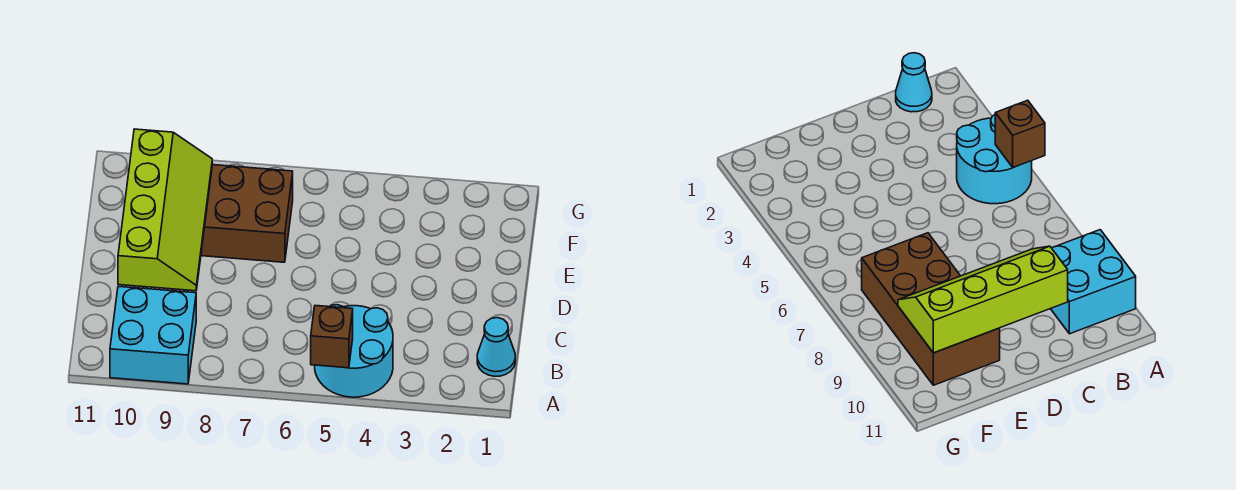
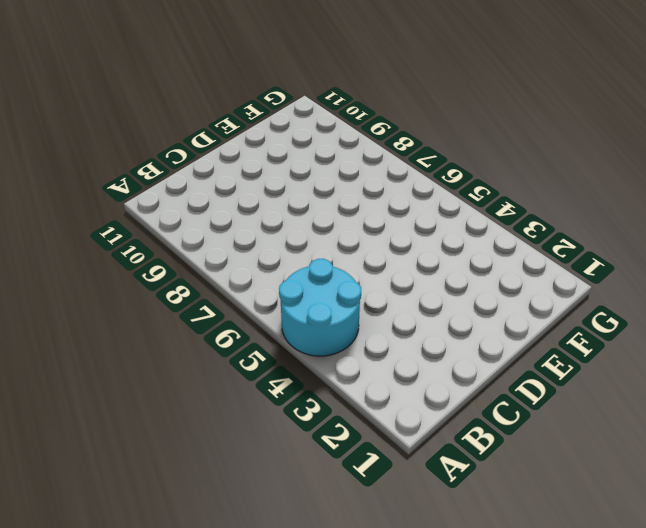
none -> cyan brick A9:B10 level 1
none -> cyan cone B1 level 1

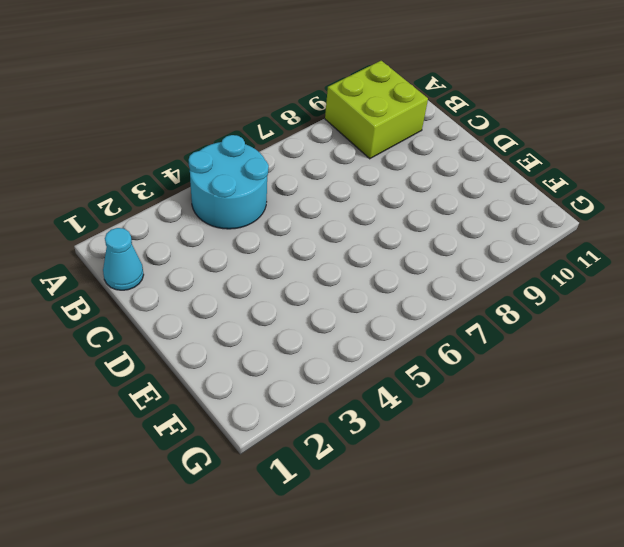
lime brick A9:B10 level 1 -> cyan brick A9:B10 level 1
none -> brown brick E7:F10 level 1
none -> brown brick A5 level 2

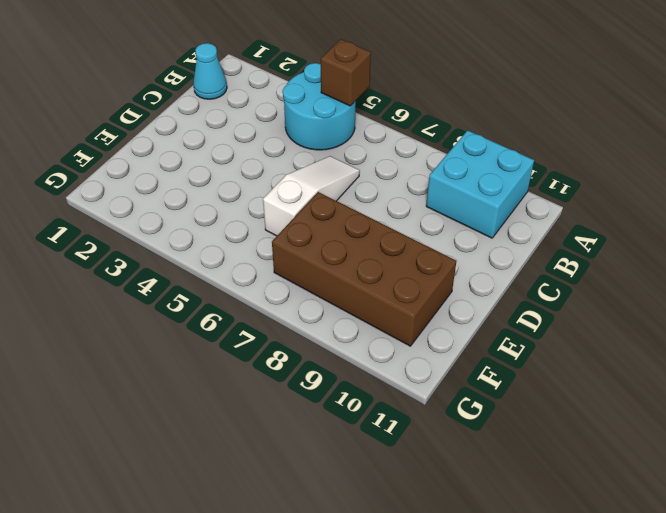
white slope C6:E6 level 1 top E -> none
none -> lime slope C9:F10 level 2 top 10

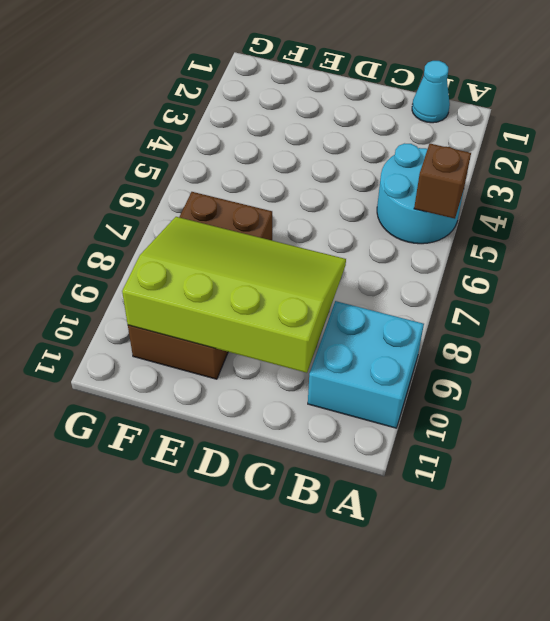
lime slope C8:F10 level 2 top 10 -> lime slope C9:F10 level 2 top 10

